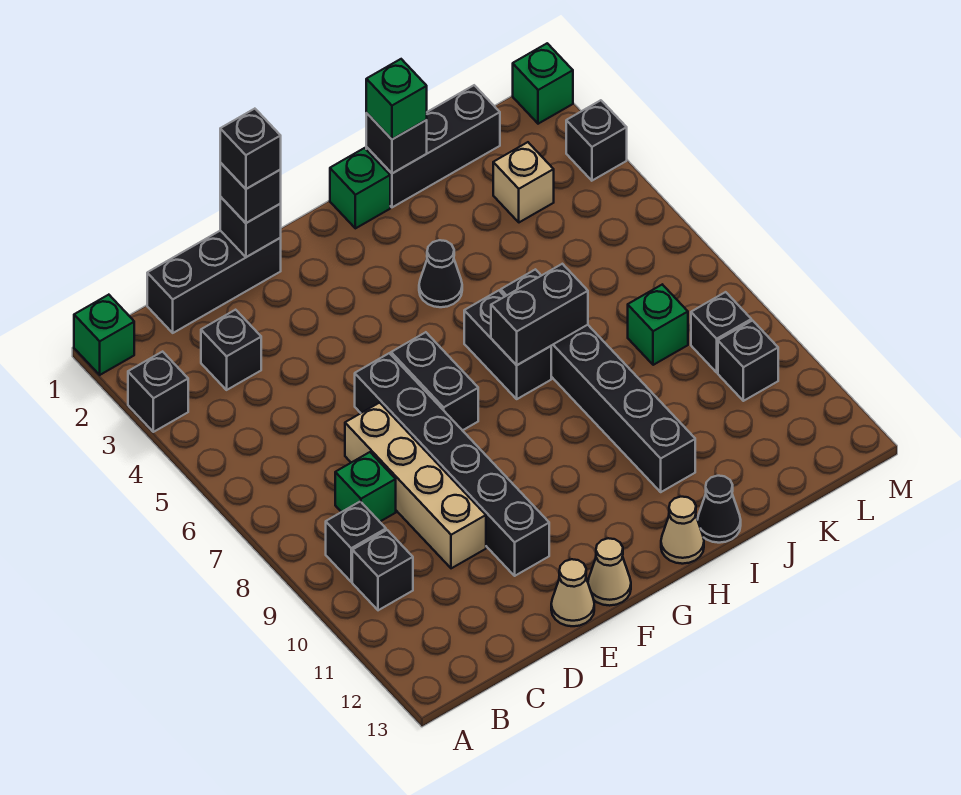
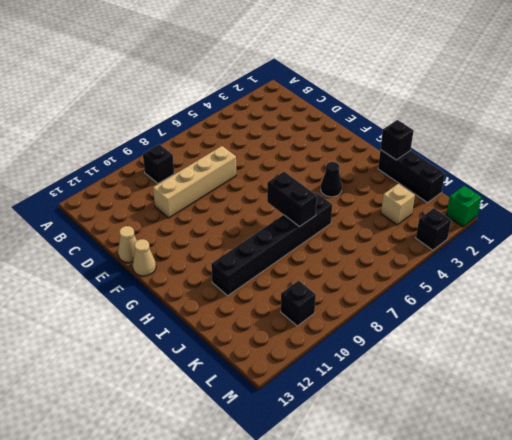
none -> green brick A1 level 1
none -> black brick A3 level 1
none -> black brick B10 level 1
none -> black brick C1:E1 level 1

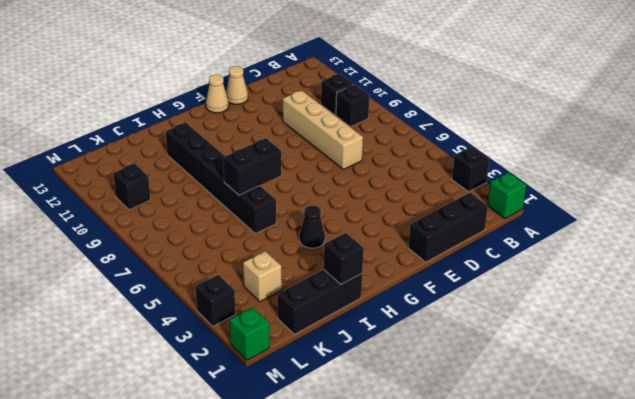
none -> black brick C3 level 1
none -> green brick C8 level 1
none -> black brick E6:E11 level 1
none -> black brick F6:F7 level 1

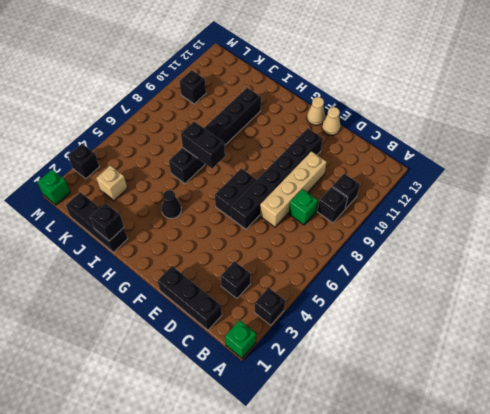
none -> green brick H1 level 1
none -> black brick H6:H7 level 1
none -> tan cone H13 level 1
none -> black cone I13 level 1

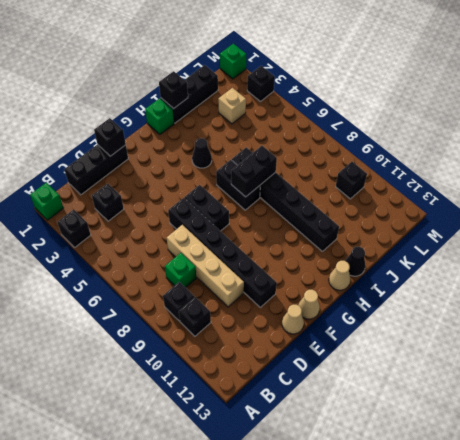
none -> green brick K8 level 1
none -> black brick L9 level 1
none -> black brick E1 level 3
none -> green brick I1 level 3

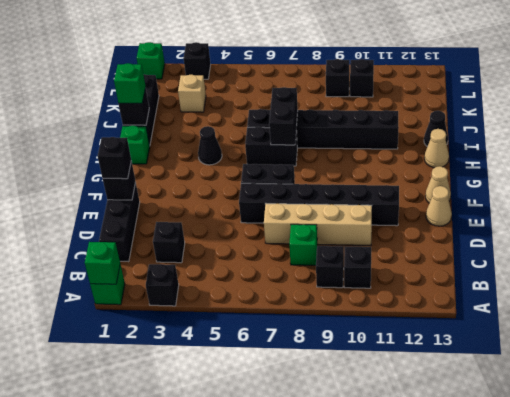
green brick A1 level 2 -> green brick K8 level 1
none -> black brick E1 level 4

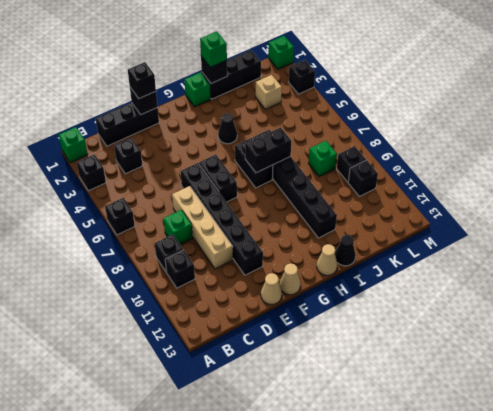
black brick A6 level 1 -> black brick E1 level 4

